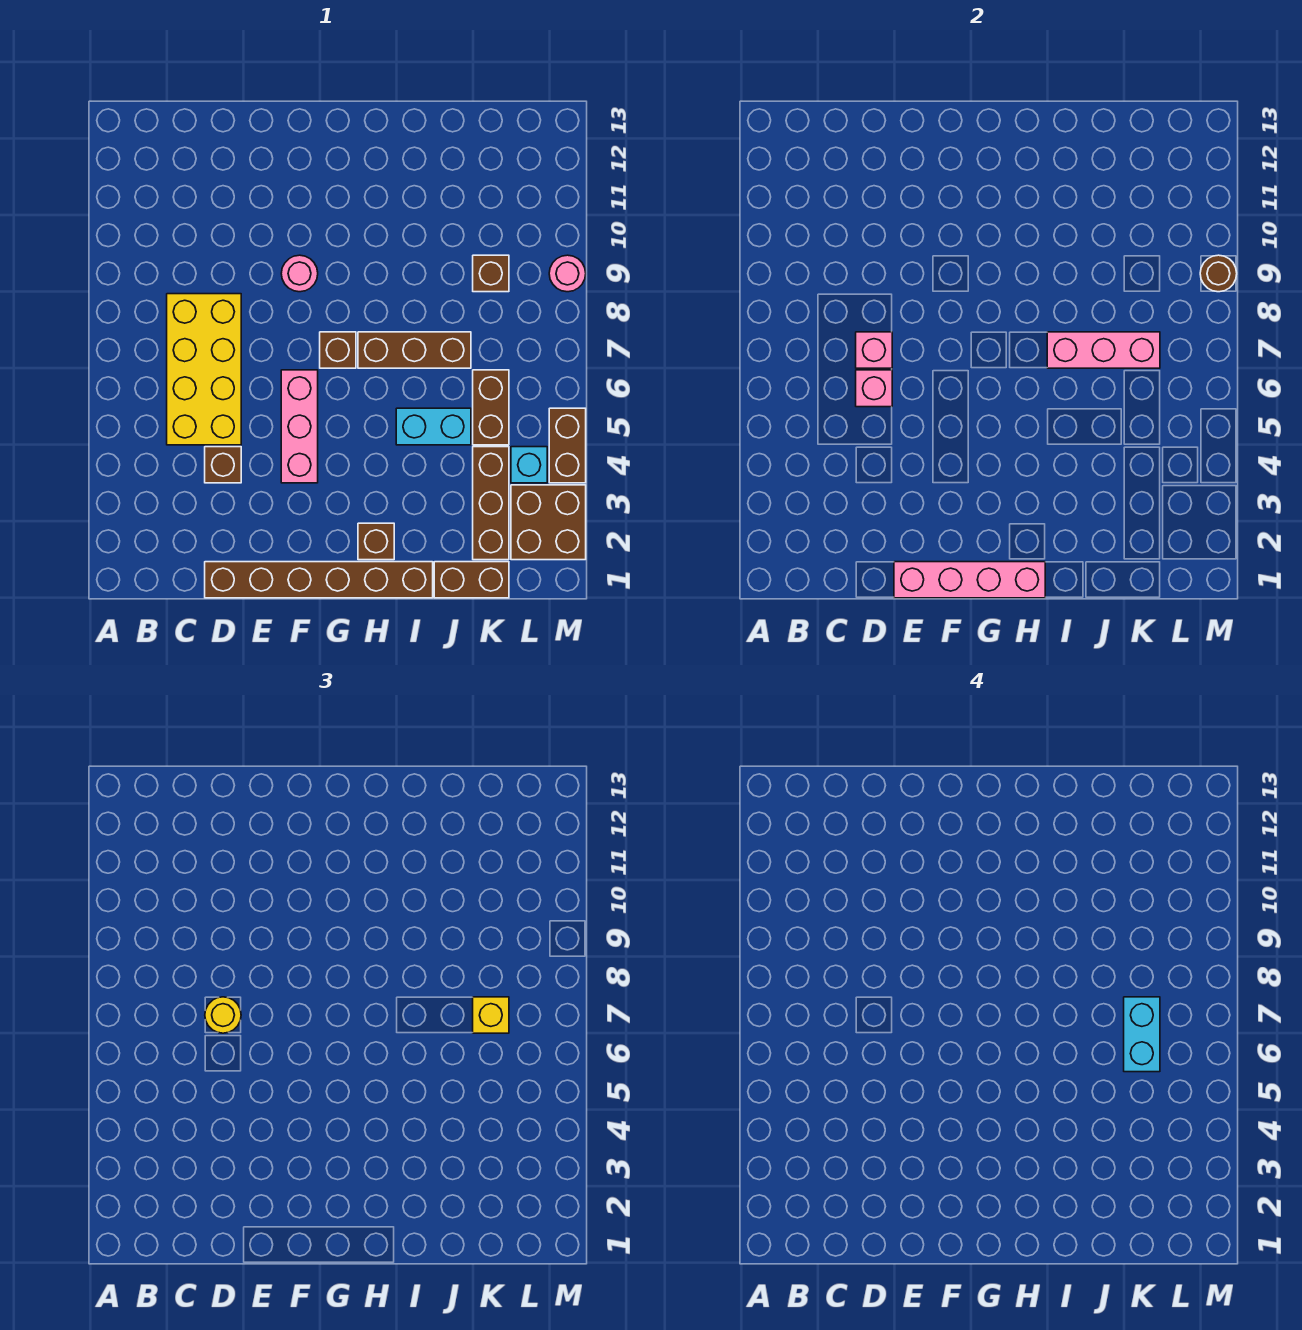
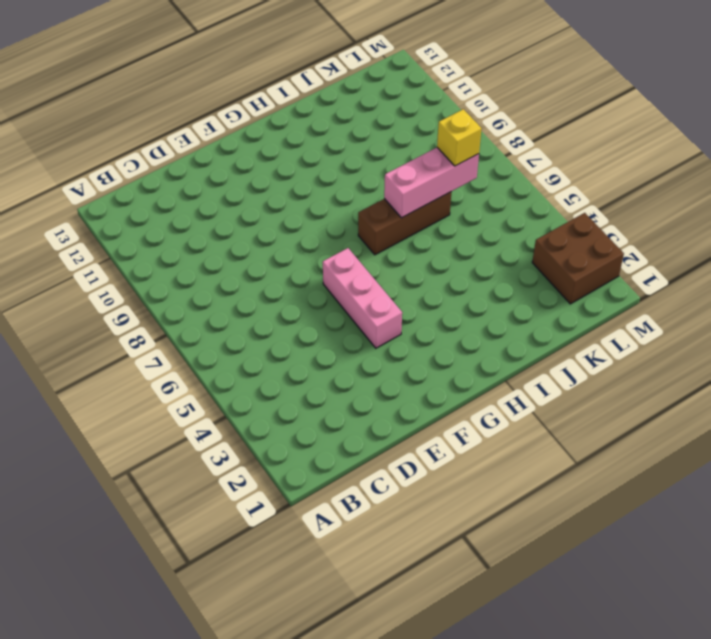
none -> yellow brick C5:D8 level 1
none -> brown brick D1:I1 level 1
none -> brown brick D4 level 1

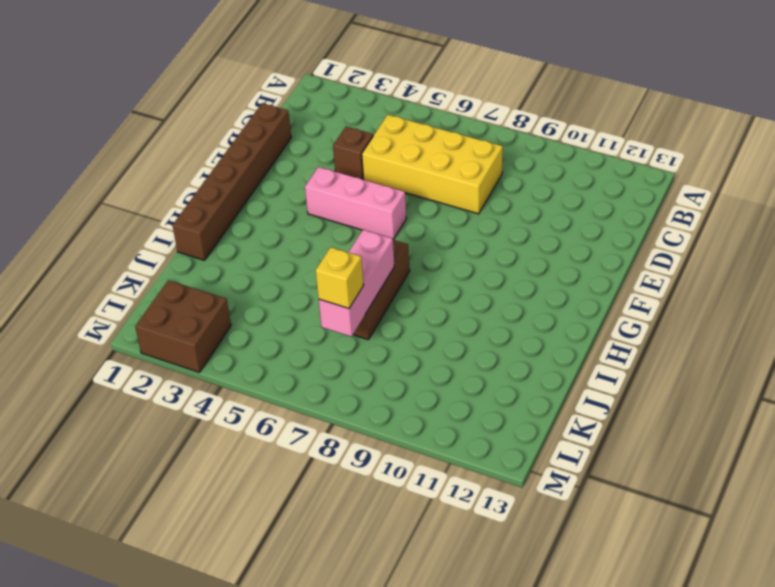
none -> pink round brick F9 level 1
none -> brown brick G7 level 1
none -> brown brick H2 level 1

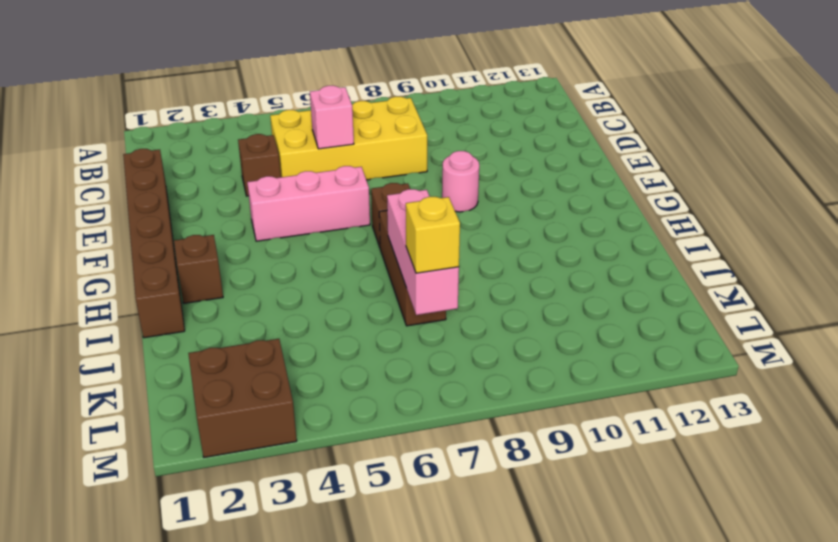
none -> cyan brick I5:J5 level 1
none -> brown brick J1:K1 level 1
none -> brown brick K2:K4 level 1

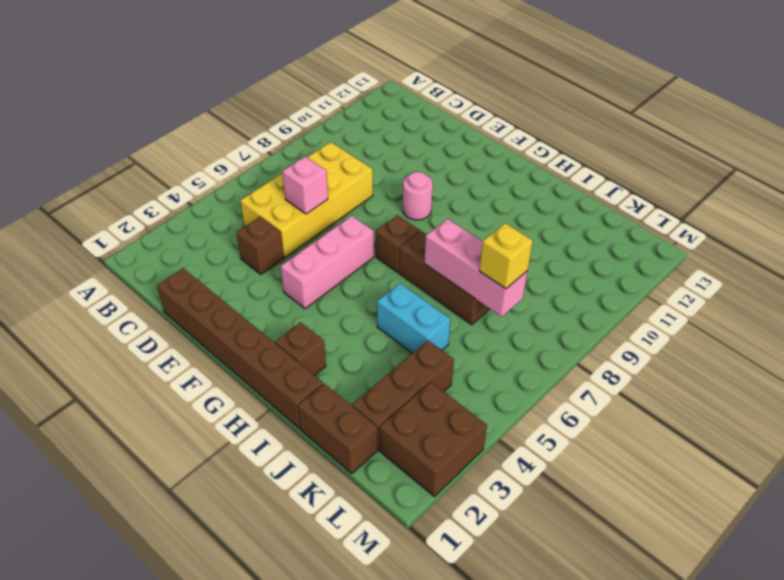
none -> brown brick K5:K6 level 1
none -> brown brick K9 level 1
none -> cyan brick L4 level 1

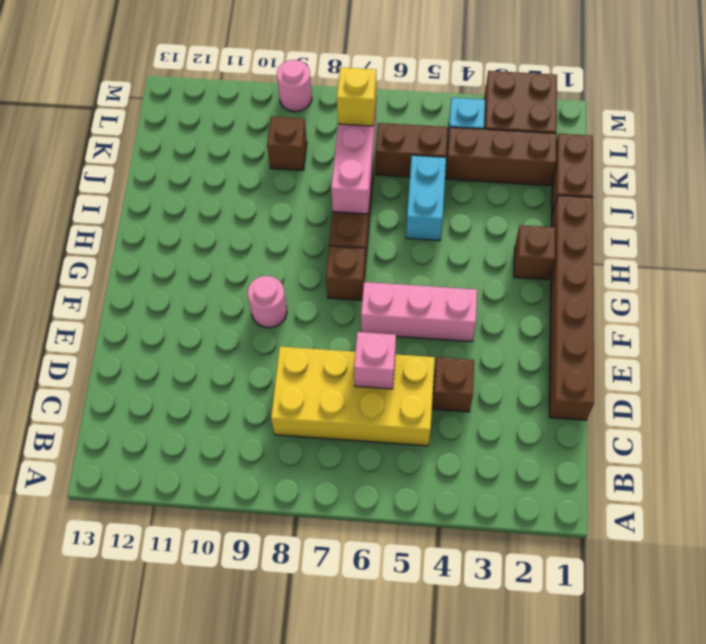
none -> brown brick M4:M5 level 1
none -> pink brick D7 level 2
none -> pink brick E1:H1 level 2

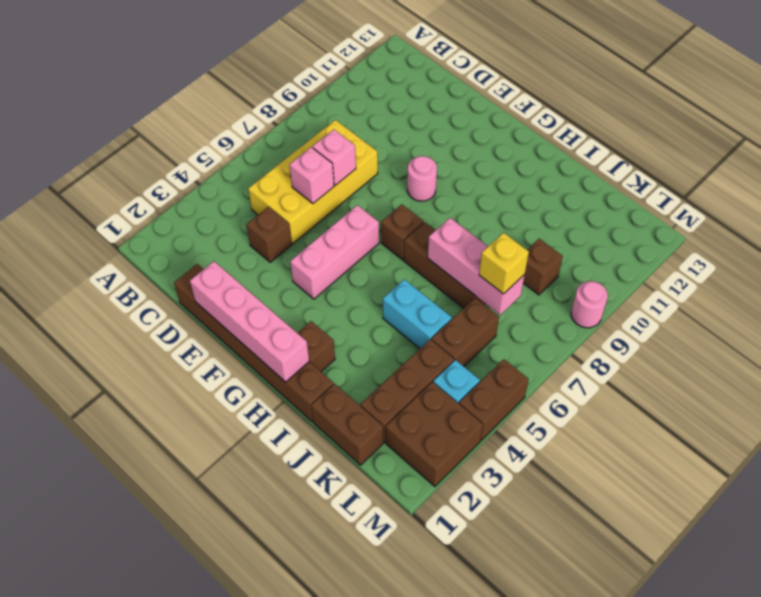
none -> brown round brick M9 level 2
none -> yellow round brick D7 level 3
none -> cyan brick K6:K7 level 4

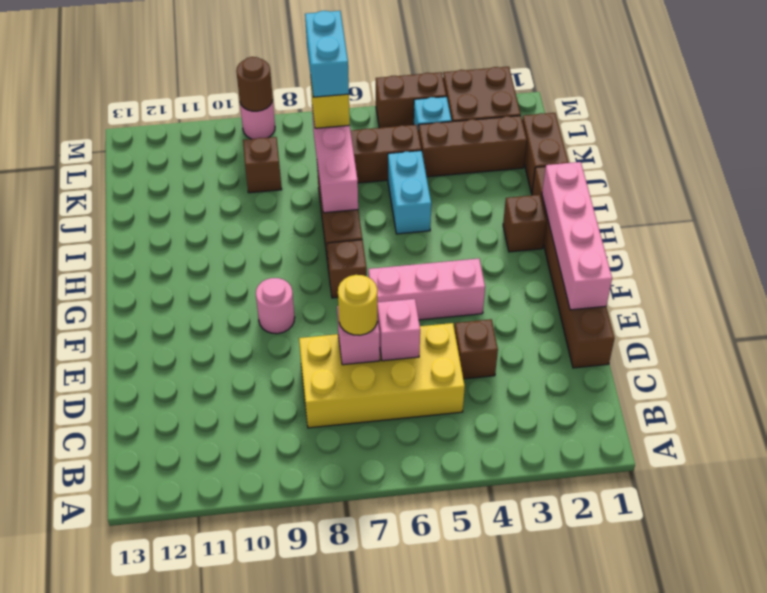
cyan brick K7:L7 level 4 -> cyan brick K6:K7 level 4

